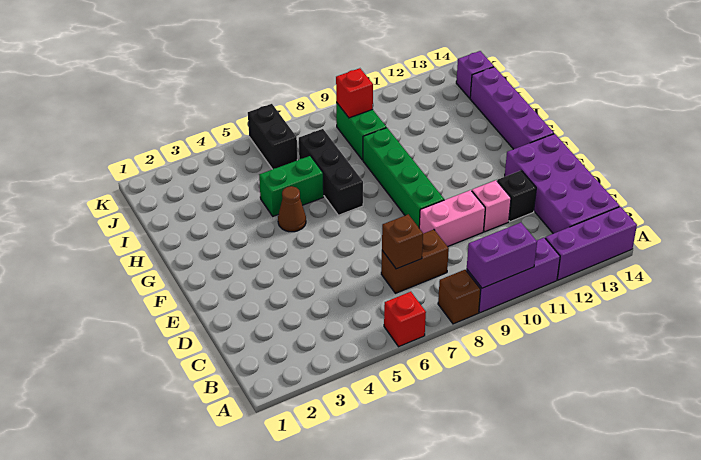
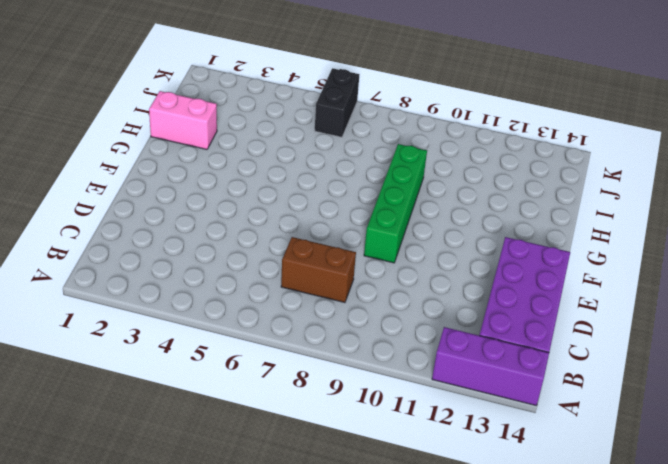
pink brick H1:H2 level 1 -> pink brick D9:D10 level 1
none -> red brick A6 level 1
none -> brown brick A8 level 1
none -> purple brick A9:A11 level 1

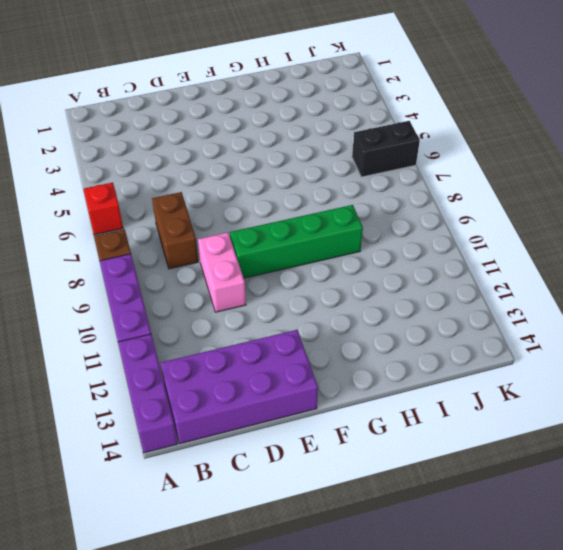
none -> pink brick D11 level 1
none -> black brick D12 level 1
none -> purple brick F14:I14 level 1

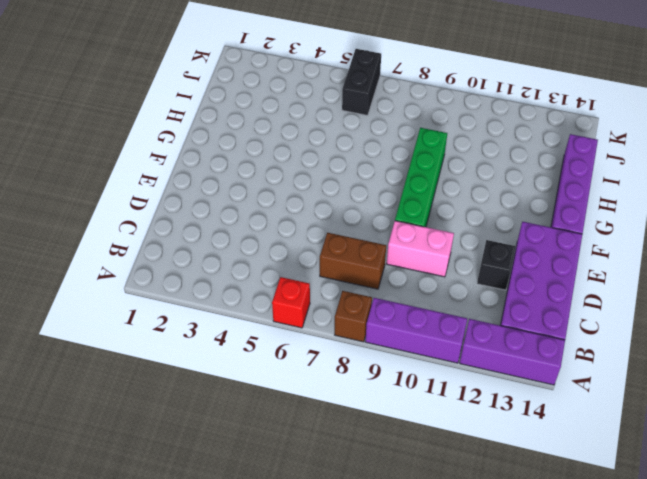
none -> pink brick D11 level 1
none -> brown cone G5 level 1
none -> black brick G7:I7 level 1

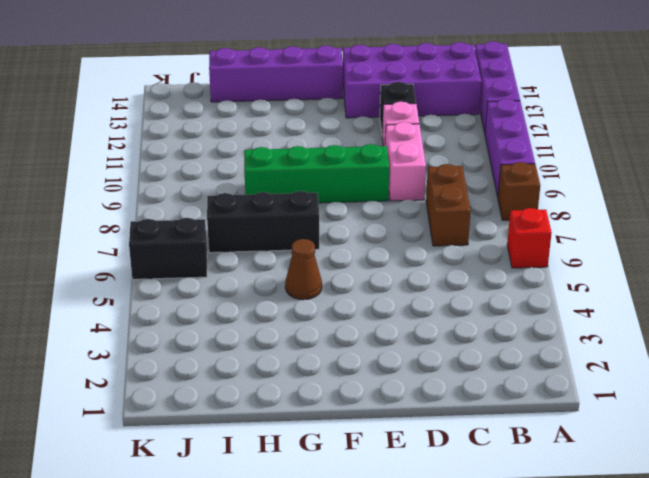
none -> green brick H5:H6 level 1
none -> green brick I9:J9 level 1
none -> purple brick J14 level 1

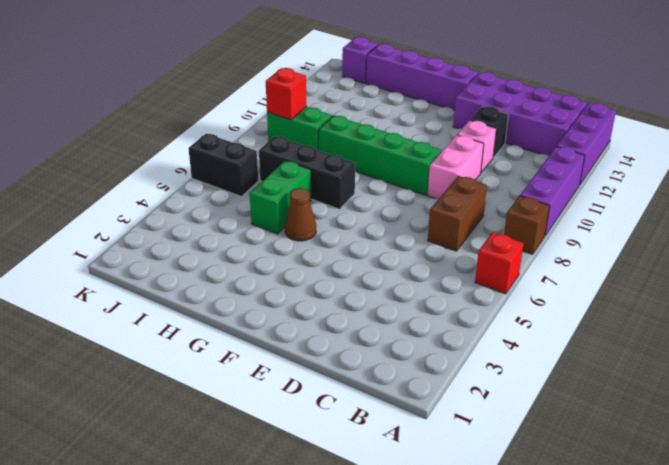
none -> purple brick A9:A10 level 2
none -> brown brick C7 level 2

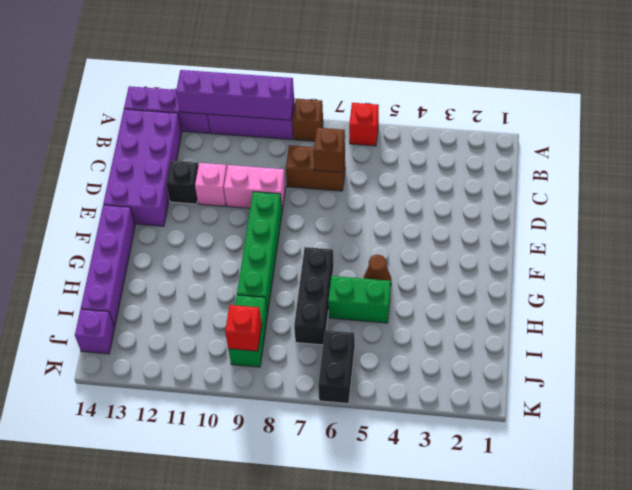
purple brick A9:A12 level 2 -> purple brick A9:A10 level 2

